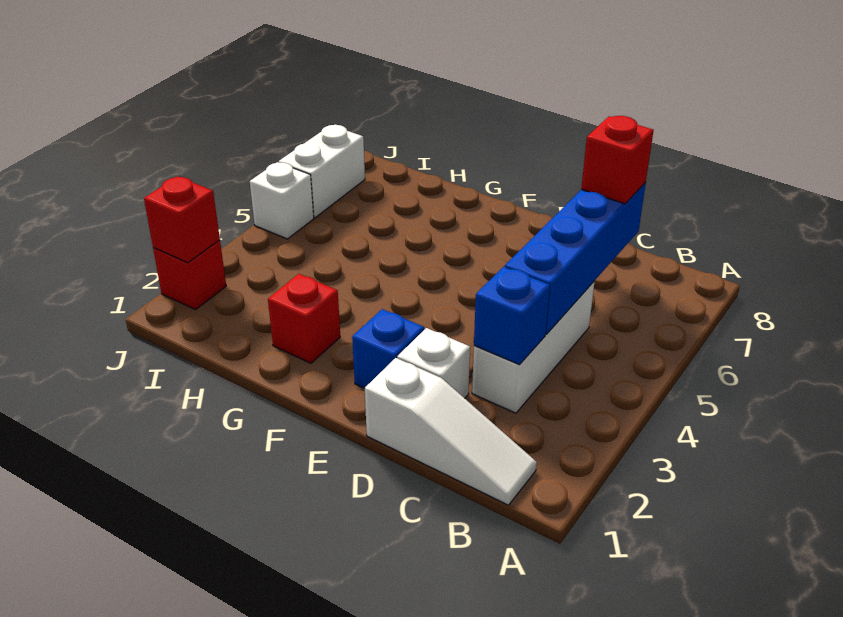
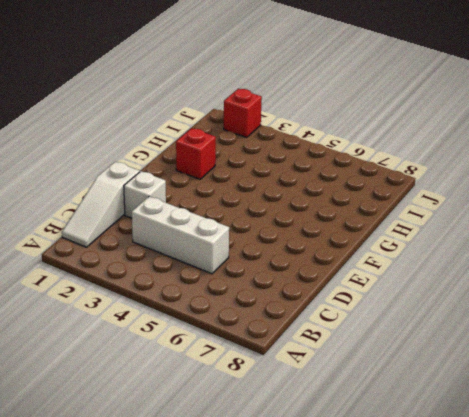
none -> blue brick E2 level 1
none -> white brick J5 level 1
none -> white brick J6:J7 level 1

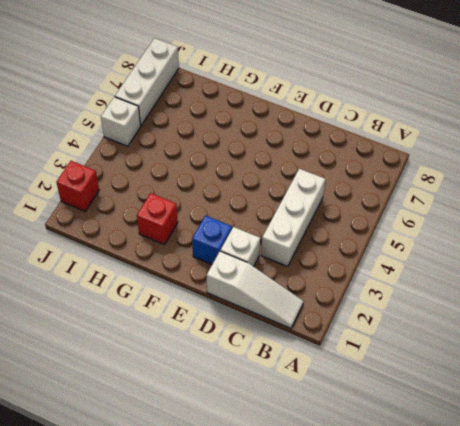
white brick J6:J8 level 1 -> white brick J6:J7 level 1
none -> blue brick C3 level 2
none -> blue brick C4:C7 level 2
none -> red brick J2 level 2

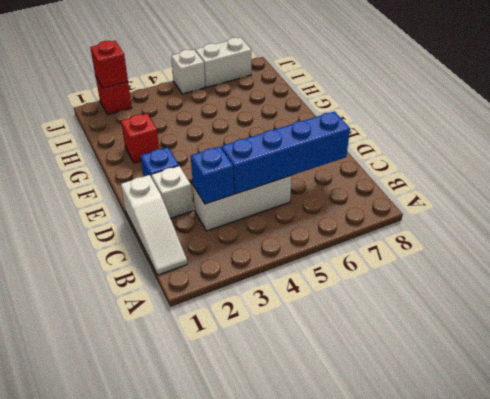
none -> red brick C7 level 3

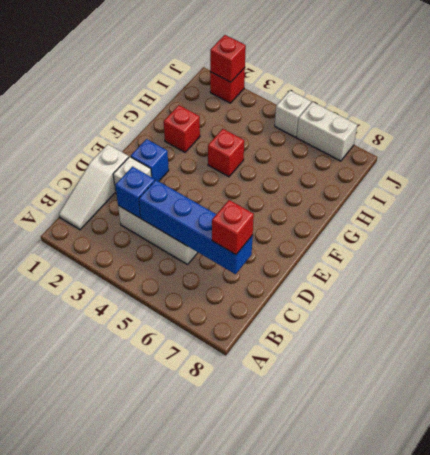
red brick G4 level 1 -> none

